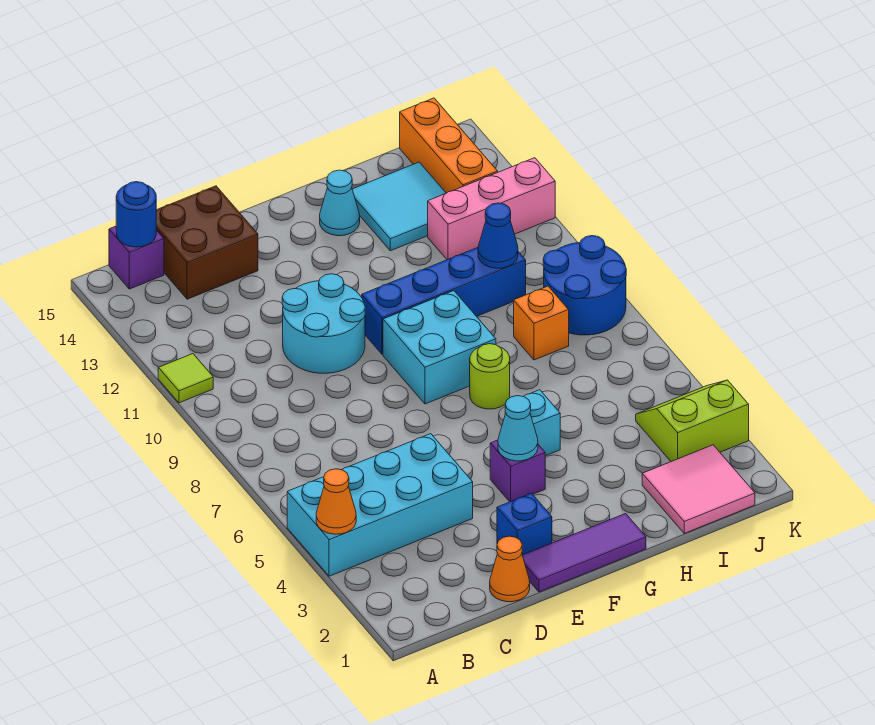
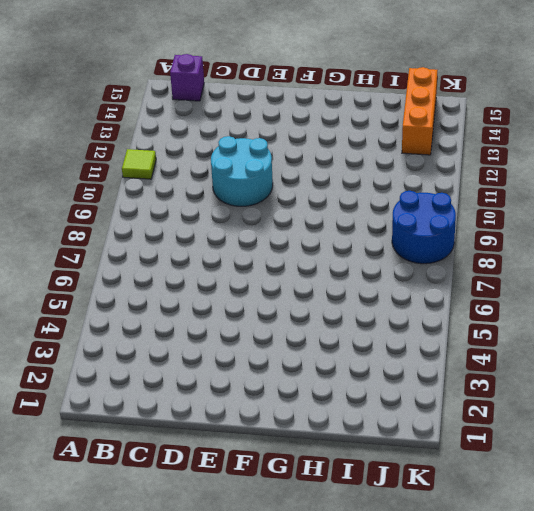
none -> cyan brick A4:D5 level 1
none -> brown brick C14:D15 level 1
none -> orange cone D1 level 1

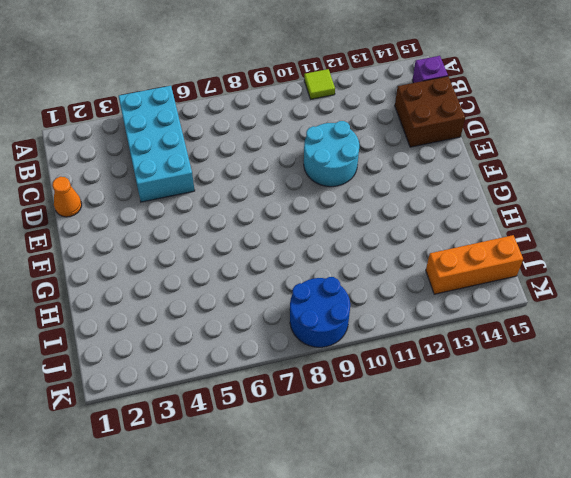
none -> purple tile E1:G1 level 1
none -> blue brick E2 level 1
none -> purple brick F4 level 1

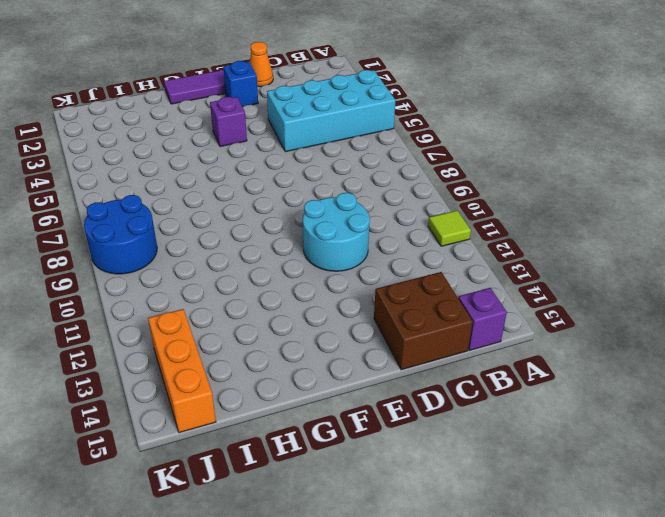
none -> cyan brick F8:G9 level 1
none -> blue brick F10:I10 level 1
none -> cyan brick G5 level 1

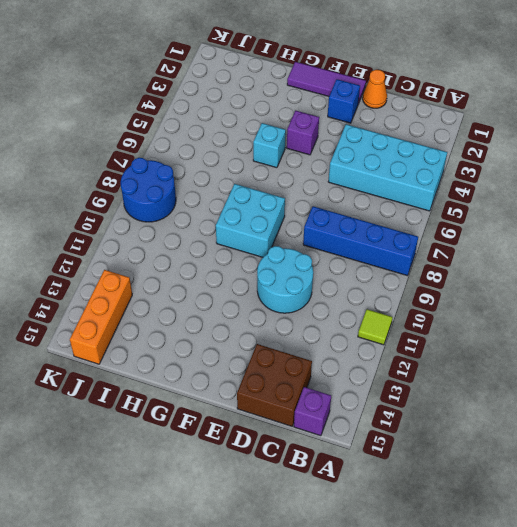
blue brick A8:D8 level 1 -> blue brick F10:I10 level 1
none -> lime round brick G7 level 1
none -> cyan cone G14 level 1
none -> cyan tile H13:I14 level 1

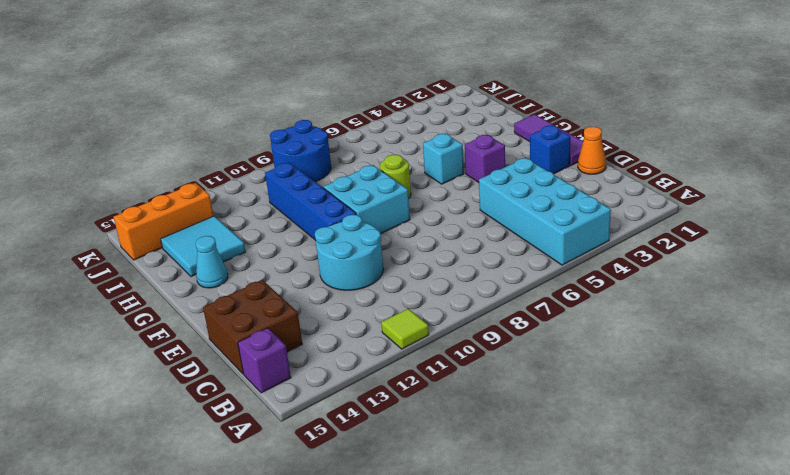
none -> pink tile I1:J2 level 1
none -> orange brick I8 level 1
none -> pink brick I12:K12 level 1

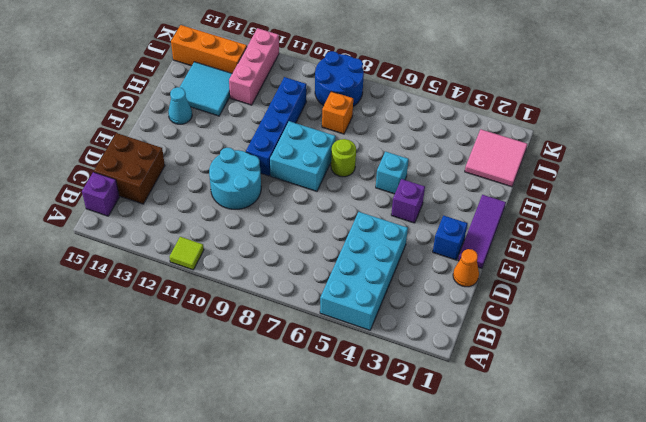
none -> lime slope J3:K4 level 1 top 3
none -> orange cone A4 level 2
none -> blue round brick B15 level 2

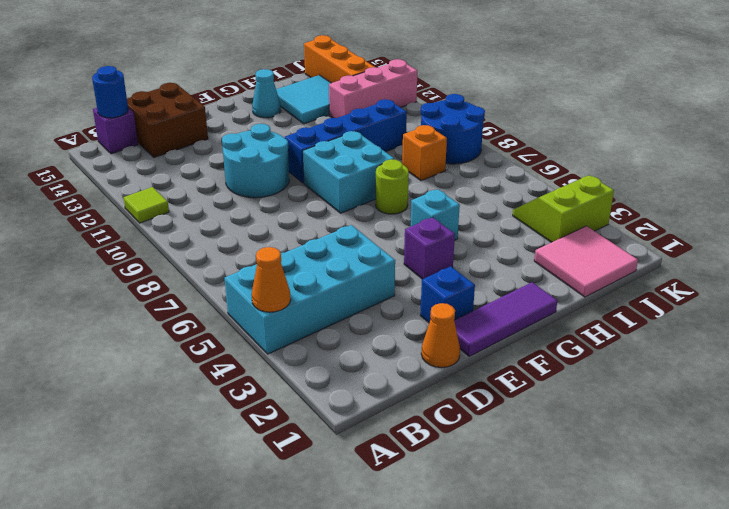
none -> cyan cone F4 level 2
none -> blue cone I10 level 2

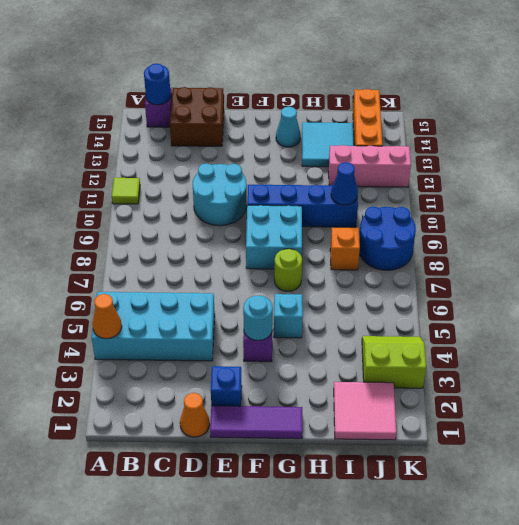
cyan round brick F4 level 2 -> cyan cone F4 level 2

